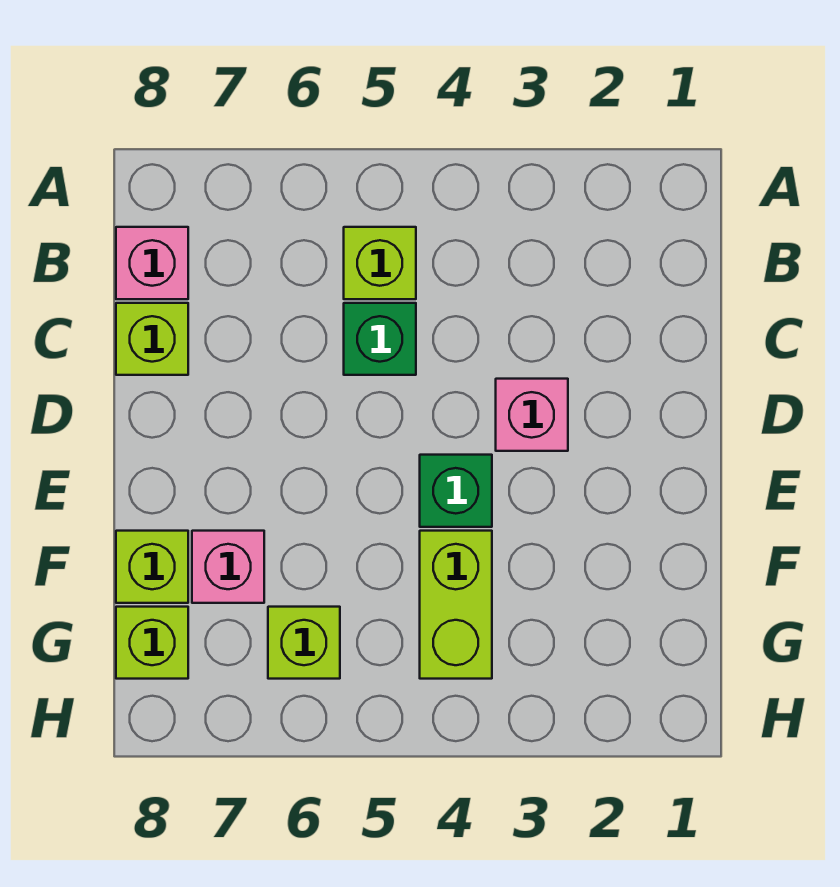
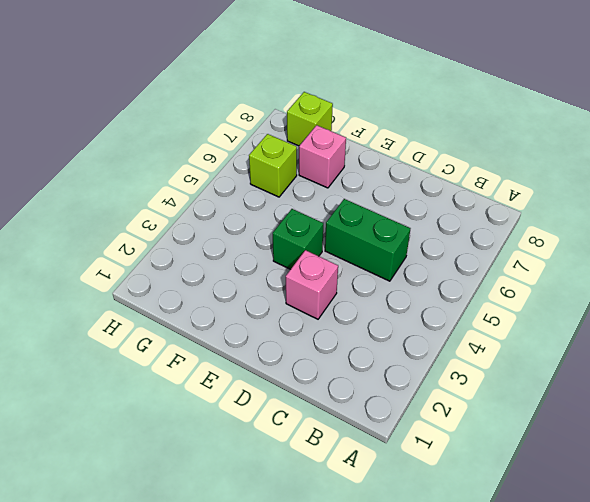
green brick C5:D5 level 1 -> green brick C5 level 1
none -> lime brick B5 level 1
none -> pink brick B8 level 1

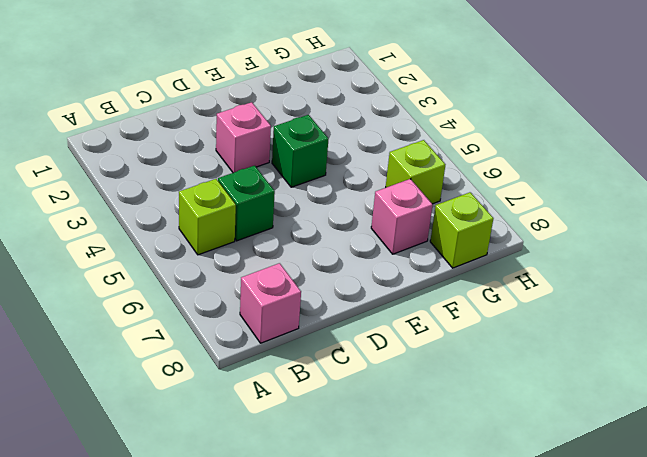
none -> lime brick C8 level 1
none -> lime brick F4:G4 level 1

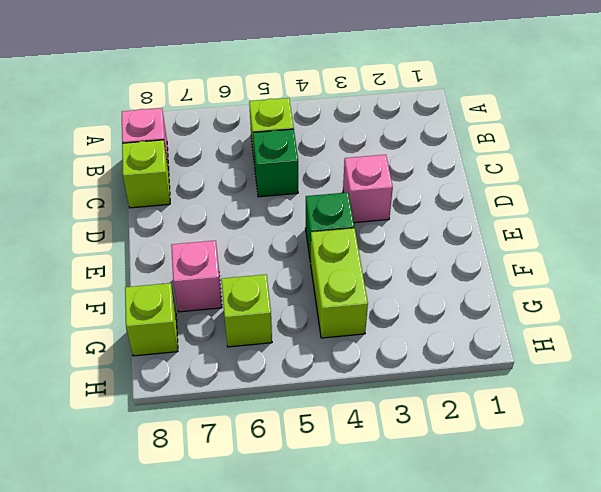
none -> lime brick F8 level 1

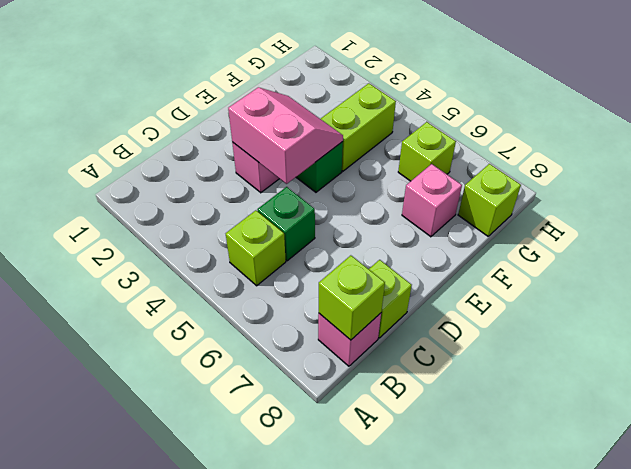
lime brick B8 level 2 -> lime brick F8 level 1
pink slope D3:E4 level 2 top D -> none

